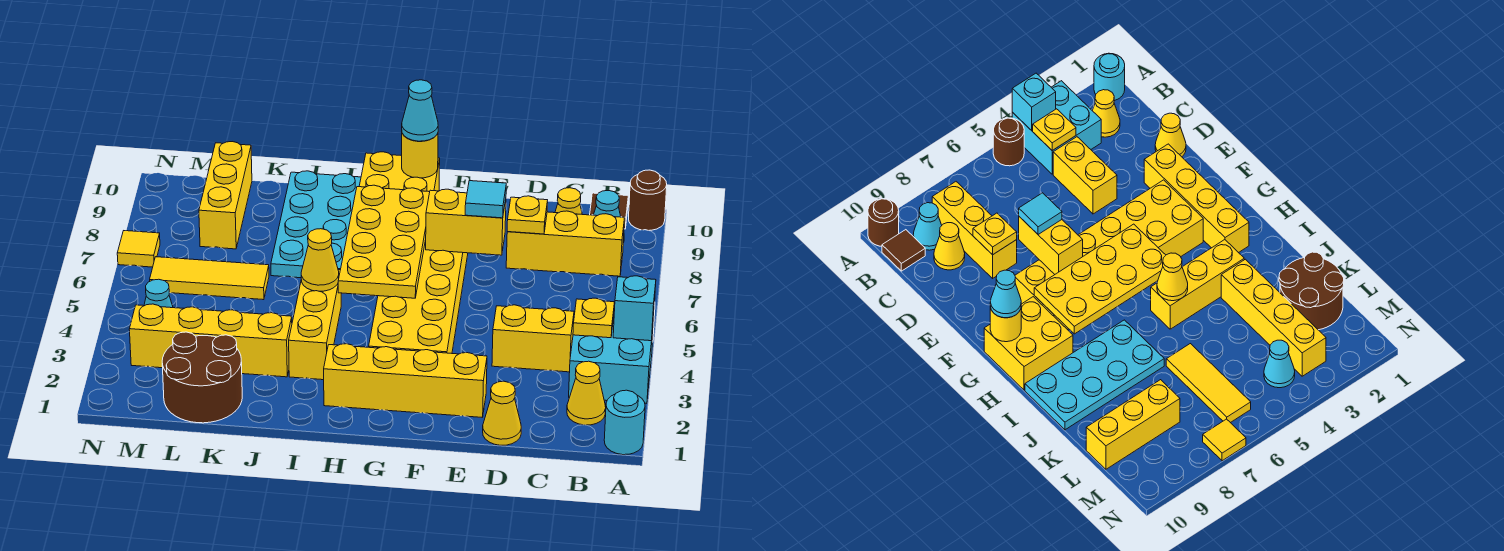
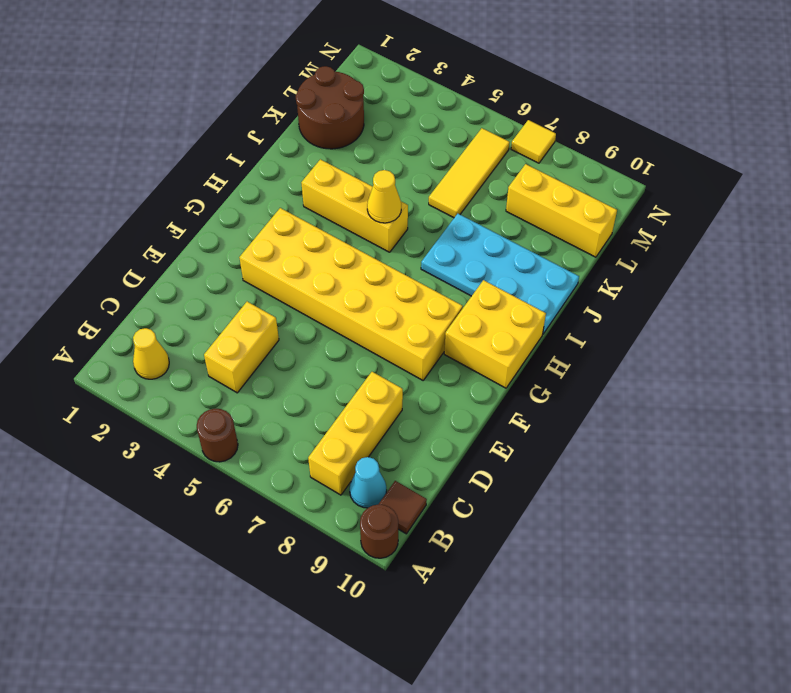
none -> cyan round brick A1 level 1
none -> cyan brick A3:B4 level 1
none -> yellow cone C9 level 1
none -> yellow cone D1 level 1

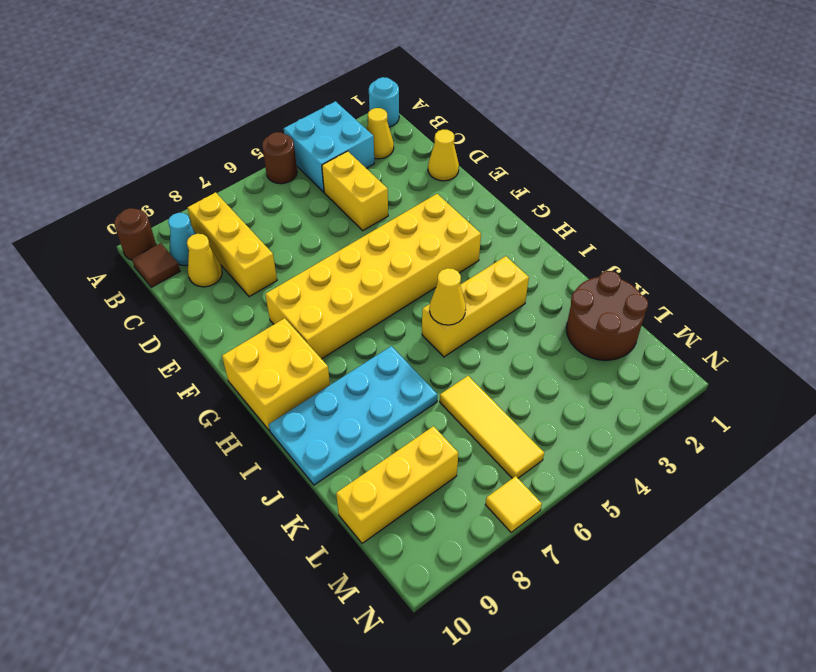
none -> yellow brick E2:H2 level 1
none -> yellow brick J3:M3 level 1
none -> cyan cone M4 level 1
none -> cyan brick A4 level 2

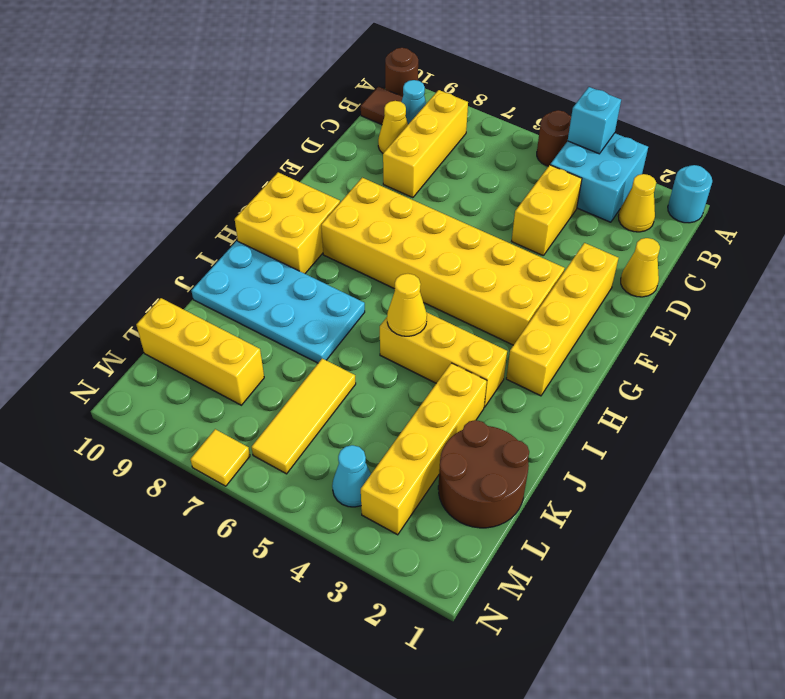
none -> yellow plate B4 level 2
none -> yellow plate D8 level 2
none -> yellow brick E7:F7 level 2
none -> yellow plate G5:H8 level 2

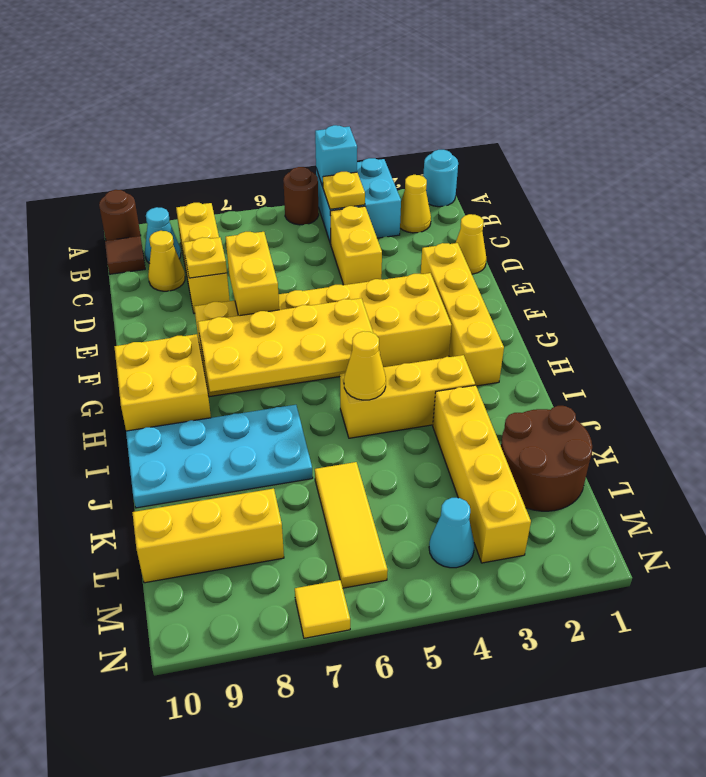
none -> yellow round brick G10 level 2
none -> cyan tile E7 level 3
none -> cyan cone G10 level 3

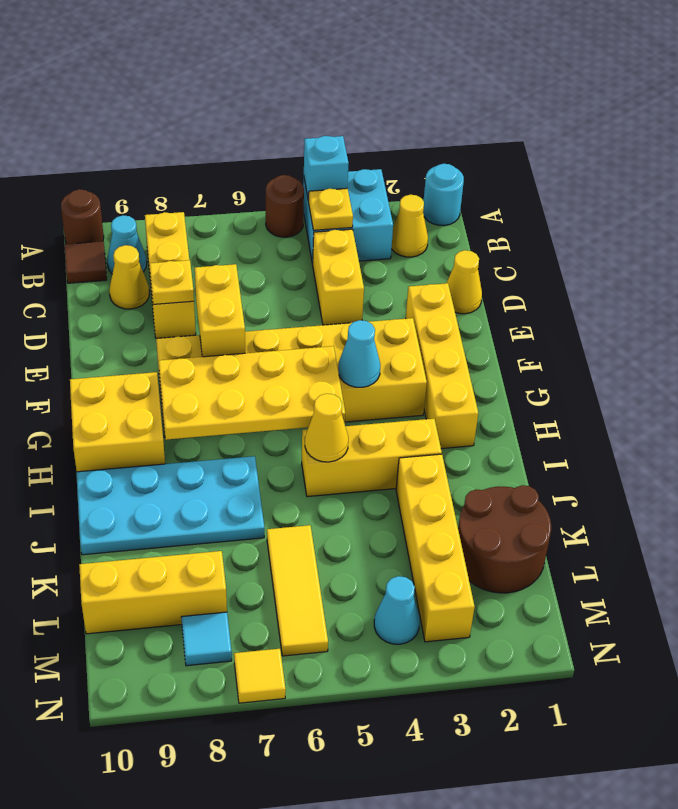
cyan cone G4 level 2 -> cyan cone G10 level 3
cyan tile M8 level 1 -> cyan tile E7 level 3
none -> yellow round brick G10 level 2

